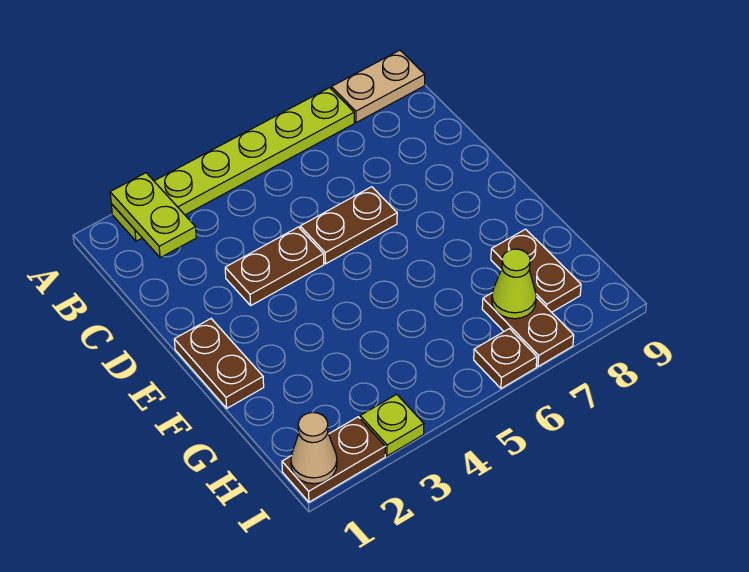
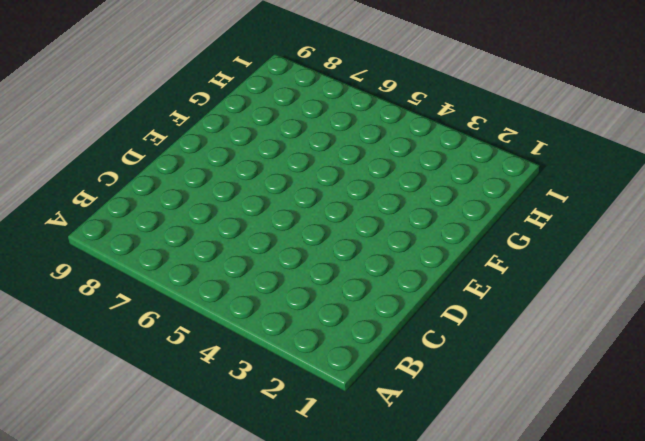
none -> lime plate A2:A7 level 1
none -> tan plate A8:A9 level 1
none -> brown plate D3:D4 level 1

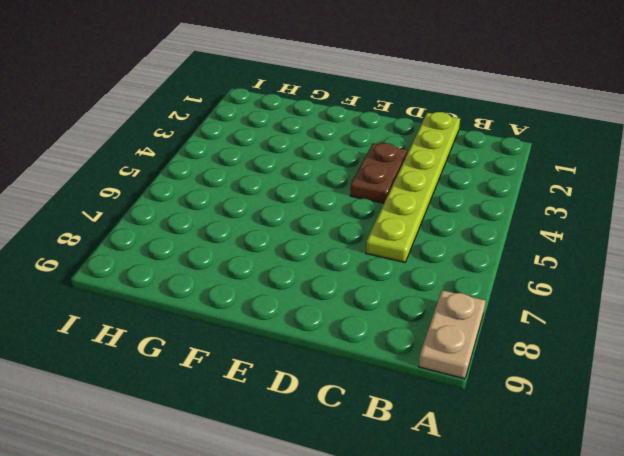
lime plate C1:C6 level 1 -> lime plate A2:A7 level 1
none -> brown plate D5:D6 level 1
none -> brown plate E1:F1 level 1
none -> brown plate G8:H8 level 1

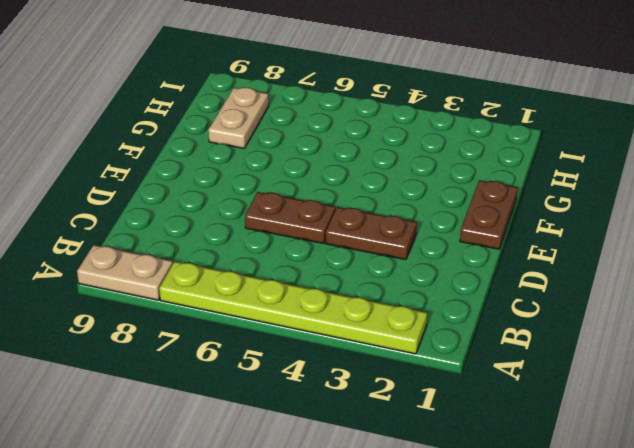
tan plate G8:H8 level 1 -> brown plate G8:H8 level 1
none -> brown plate H7:I7 level 1
none -> brown plate I1:I2 level 1
none -> lime plate I3 level 1

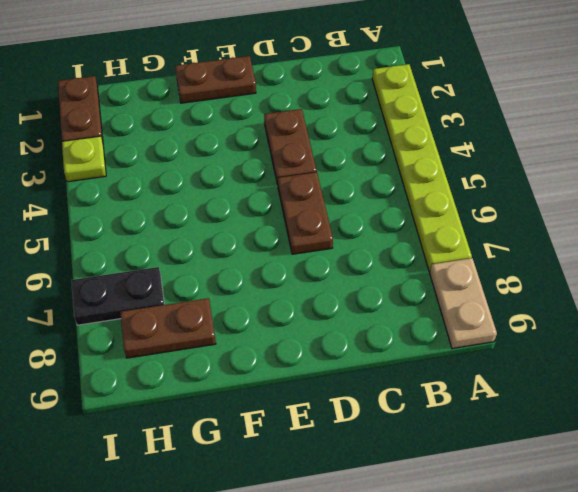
black plate H7:I7 level 1 -> brown plate H7:I7 level 1
none -> brown plate I6 level 1
none -> lime plate A2:B2 level 2
none -> lime cone H7 level 2

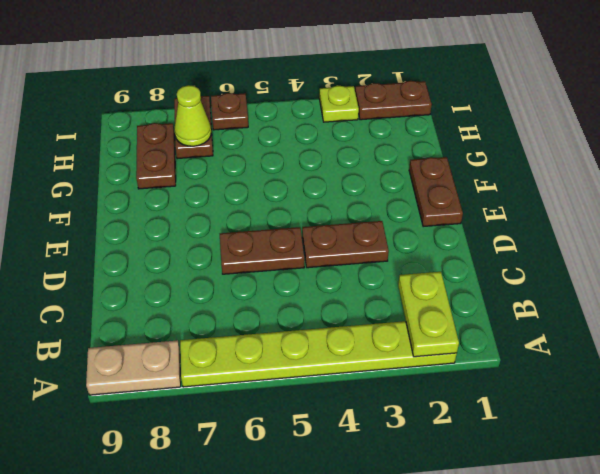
none -> tan cone I1 level 2

